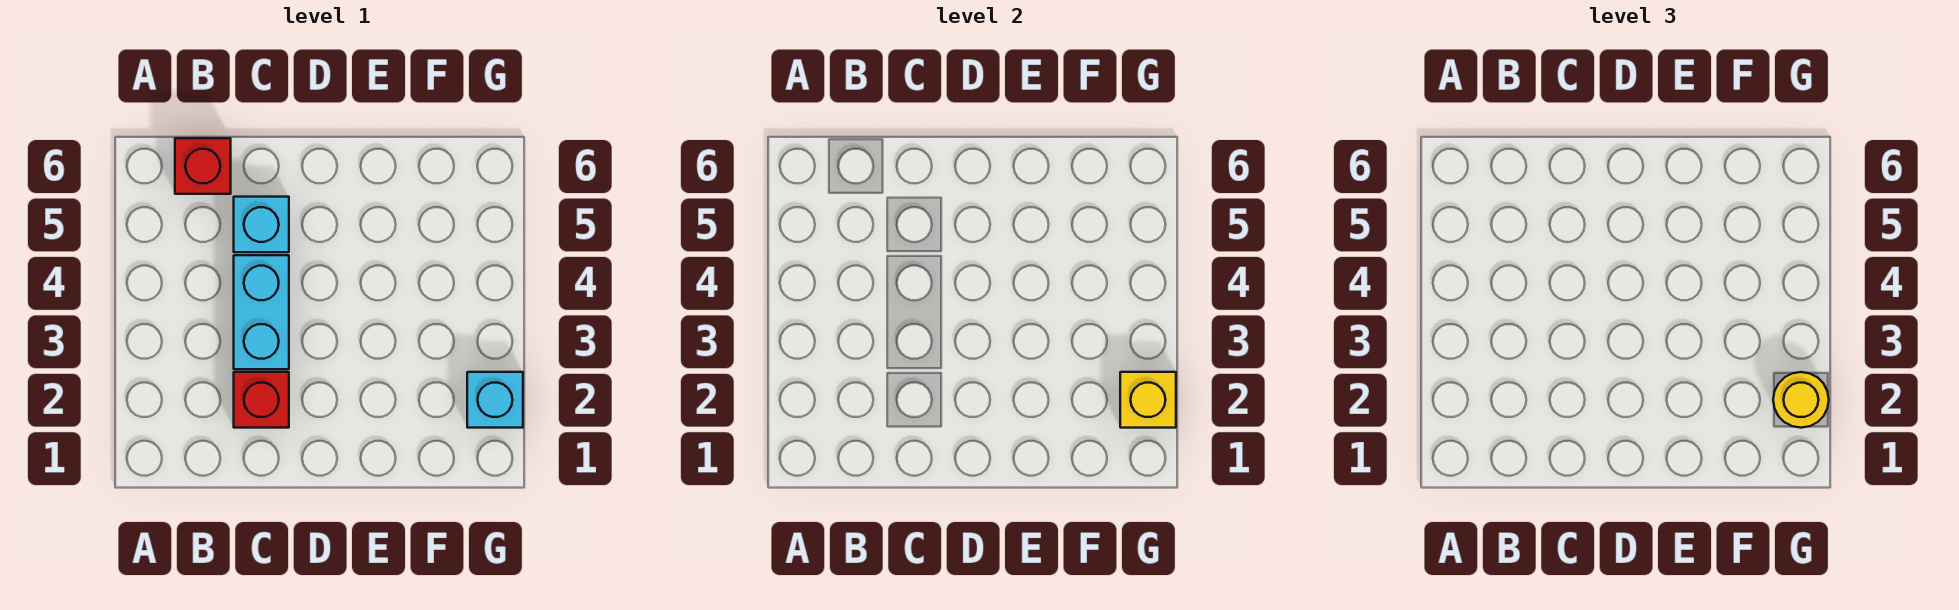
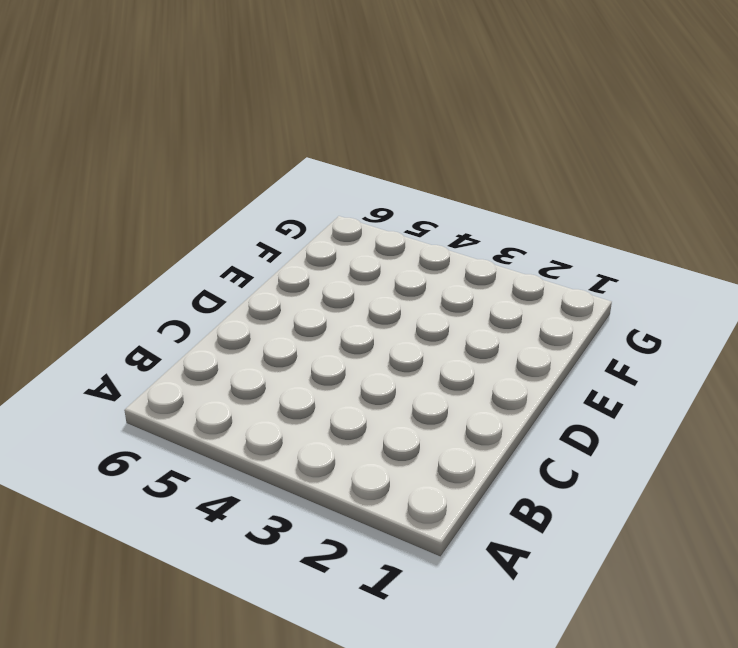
none -> red brick B6 level 1
none -> red brick C2 level 1

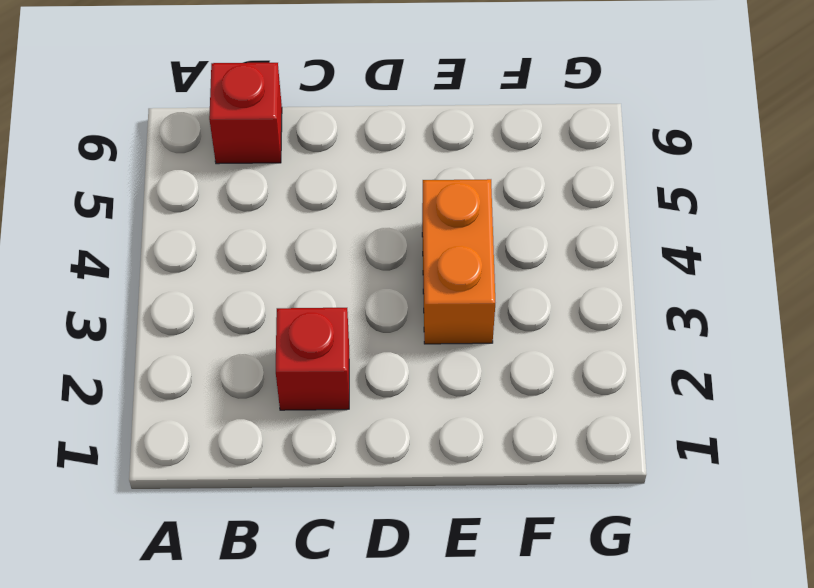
orange brick E3:E4 level 1 -> none
none -> cyan brick C3:C4 level 1
none -> cyan brick C5 level 1

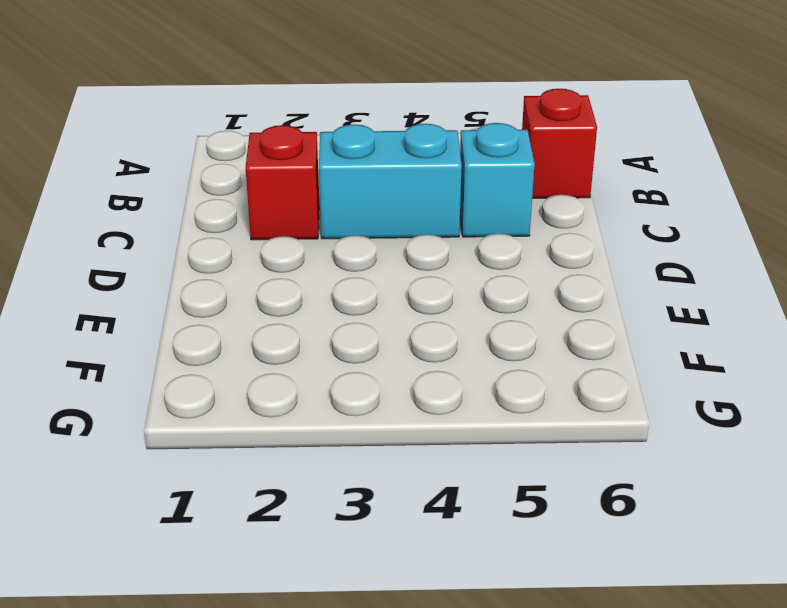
none -> cyan brick G2 level 1
none -> yellow brick G2 level 2

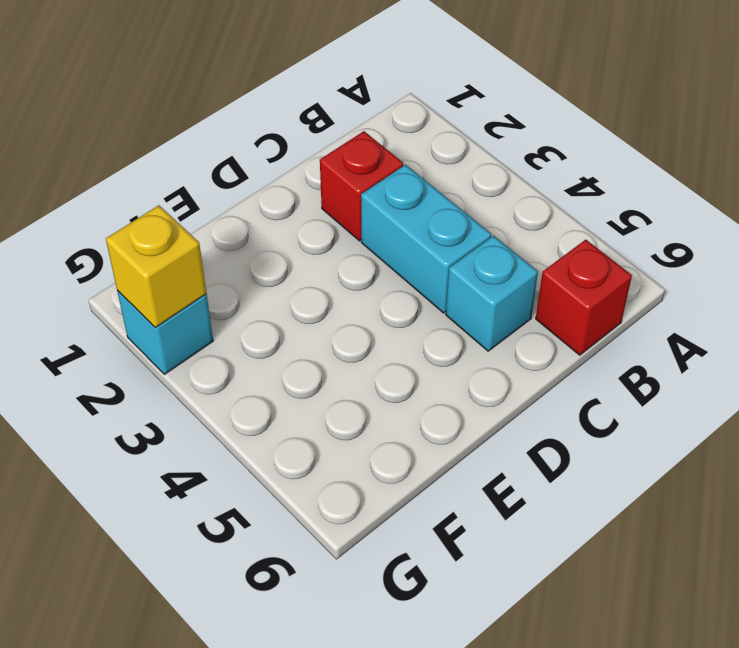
none -> yellow round brick G2 level 3

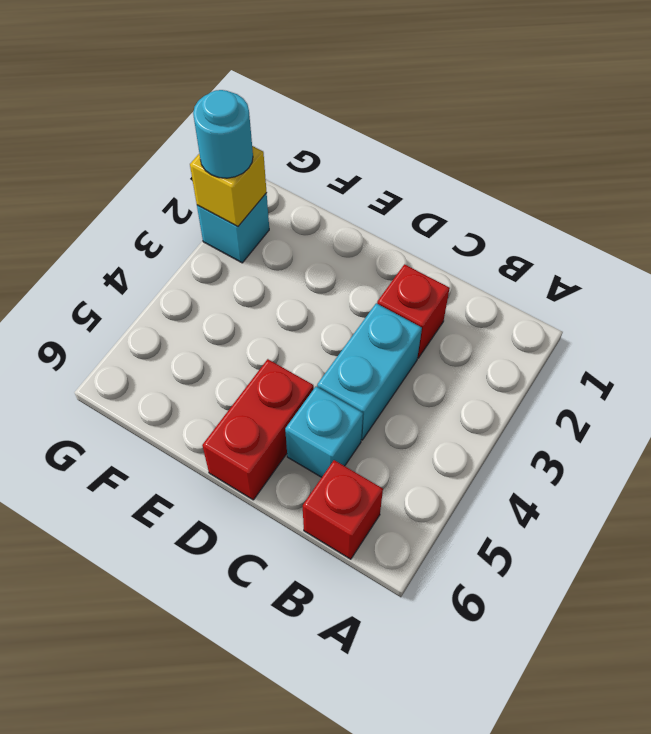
red brick D5:D6 level 1 -> none
cyan round brick G2 level 3 -> yellow round brick G2 level 3

